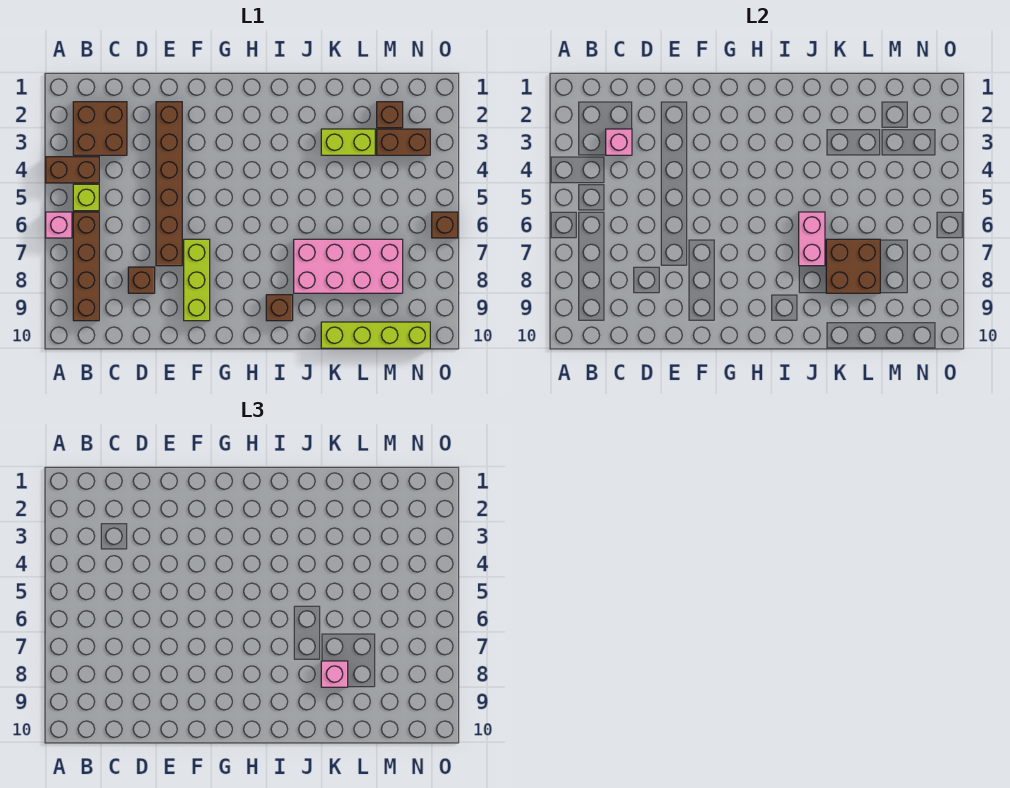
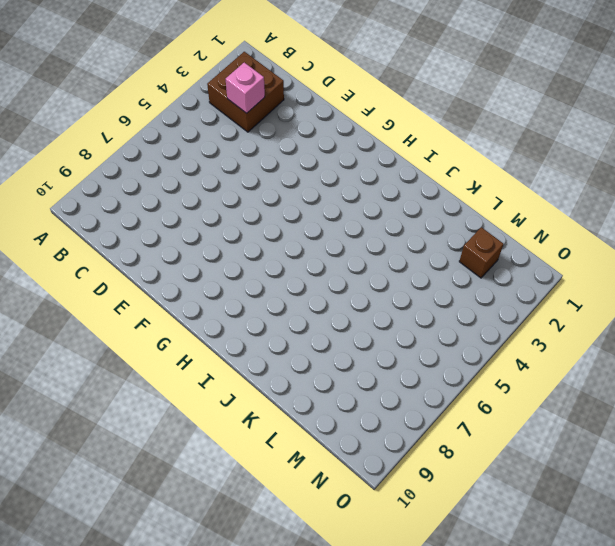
none -> brown brick A4:B4 level 1
none -> pink brick A6 level 1
none -> lime brick B5 level 1

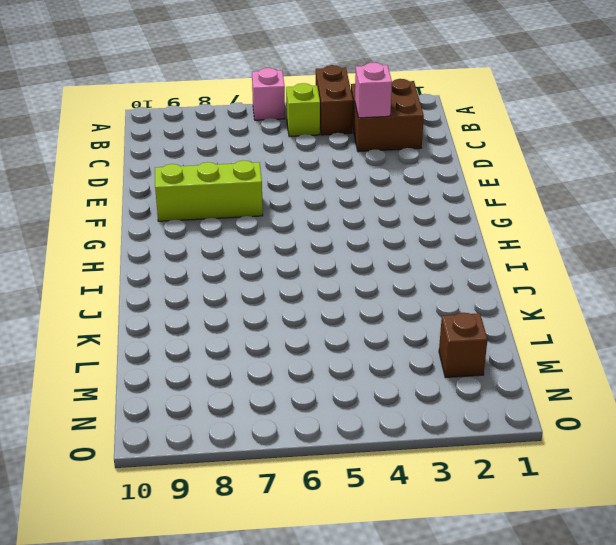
none -> brown brick B6:B9 level 1
none -> brown brick D8 level 1
none -> brown brick E2:E7 level 1

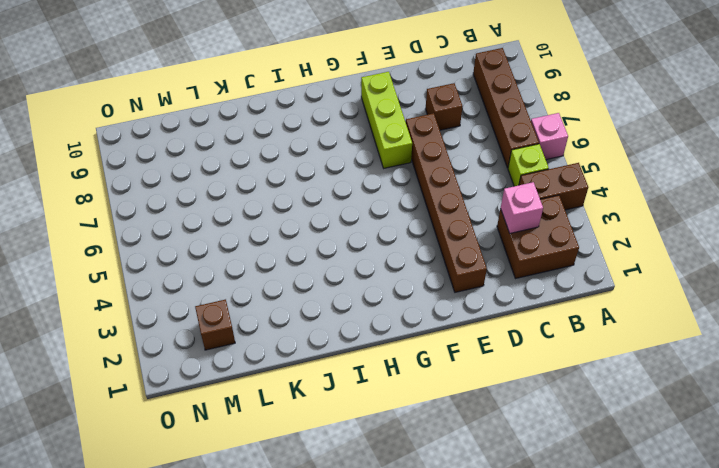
none -> brown brick I9 level 1
none -> pink brick J7:M8 level 1
none -> lime brick K3:L3 level 1

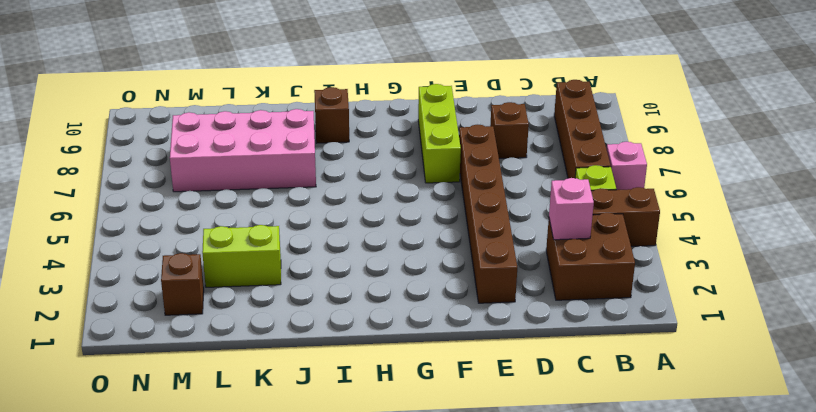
none -> lime brick K10:N10 level 1
none -> brown brick M3:N3 level 1
none -> brown brick O6 level 1

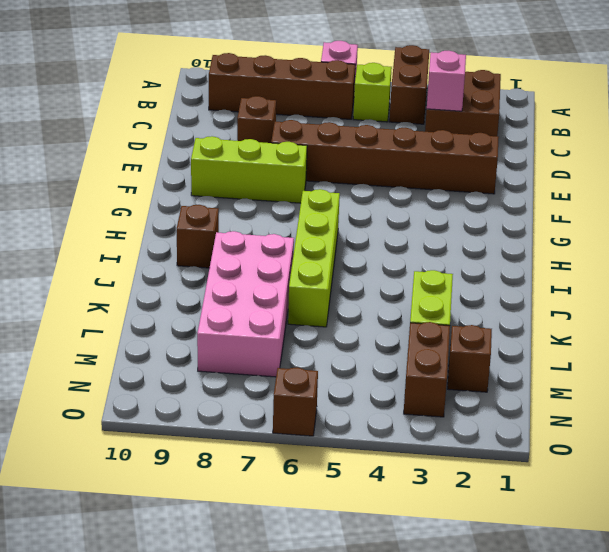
lime brick H6:K6 level 1 -> lime brick K10:N10 level 1
none -> pink brick J6:J7 level 2
none -> brown brick K7:L8 level 2
none -> pink brick K8 level 3

